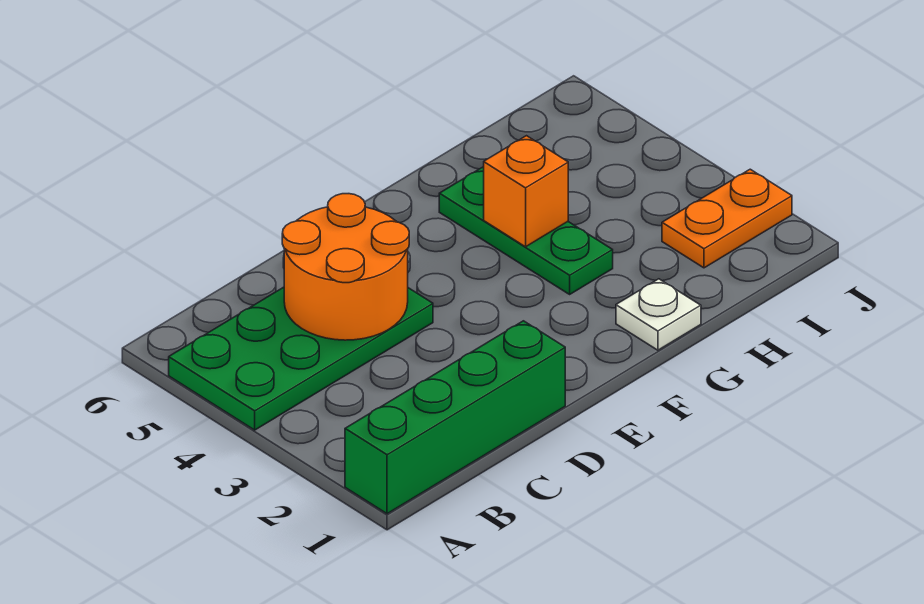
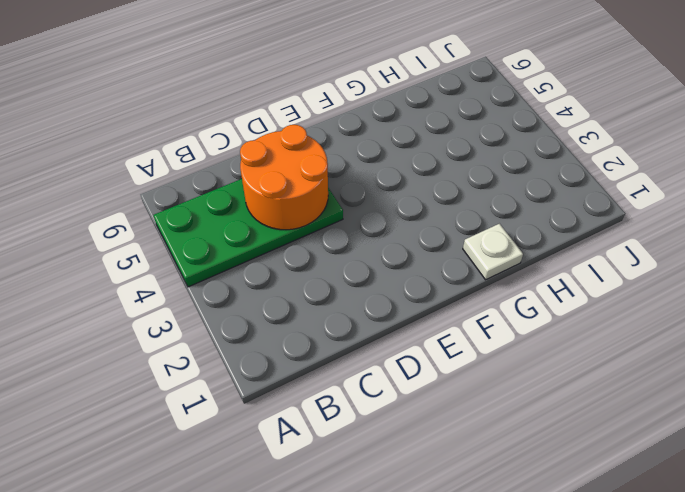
none -> green brick A1:D1 level 1
none -> green plate G3:G5 level 1

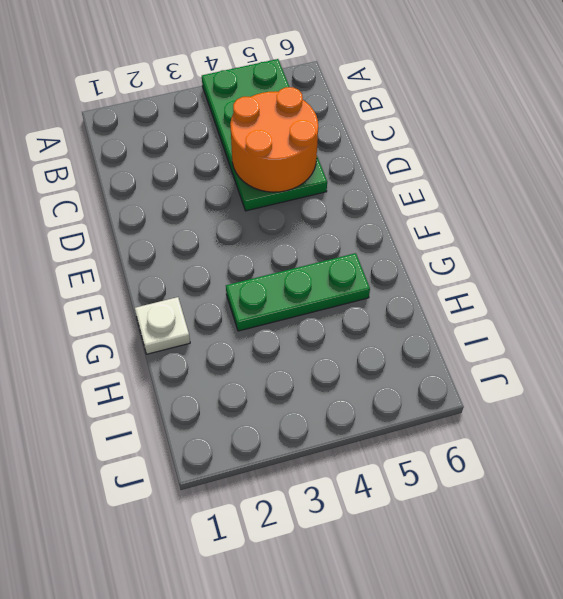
none -> green brick A1:D1 level 1
none -> orange plate I2:J2 level 1

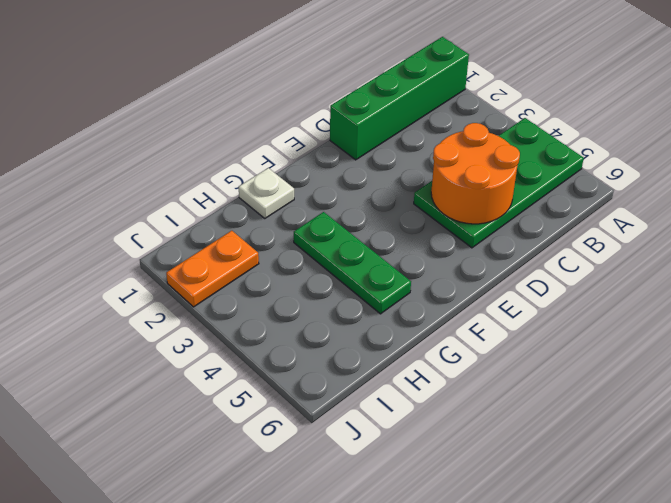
none -> orange brick G4 level 2

